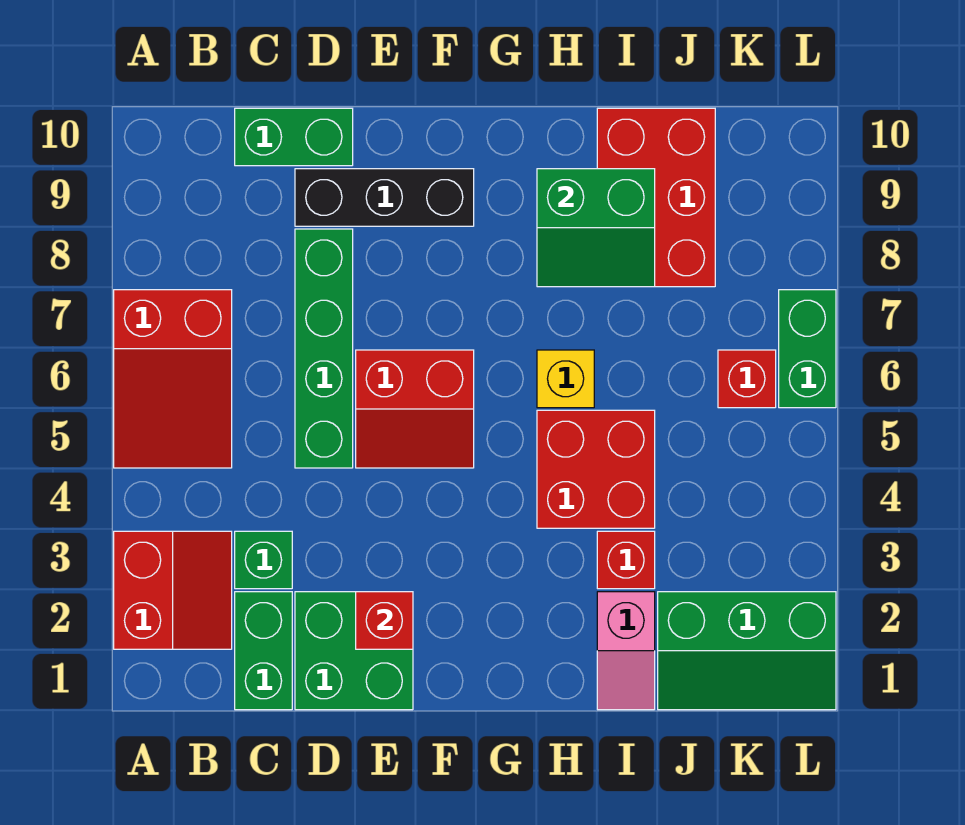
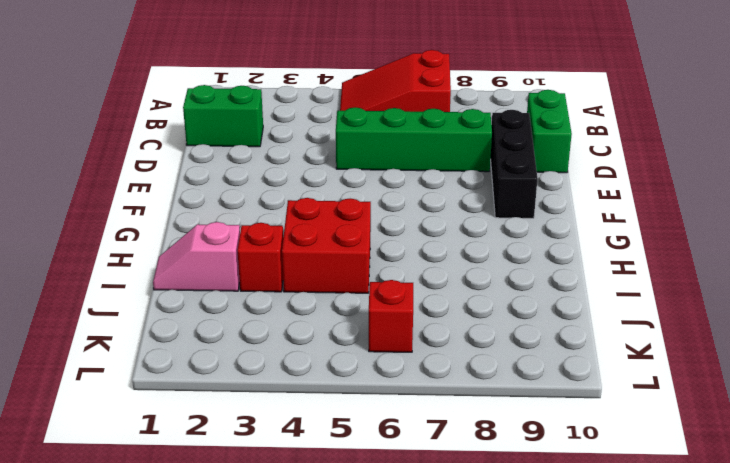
none -> red slope A2:B3 level 1 top A
none -> green brick C3 level 1
none -> green brick D1:E2 level 1

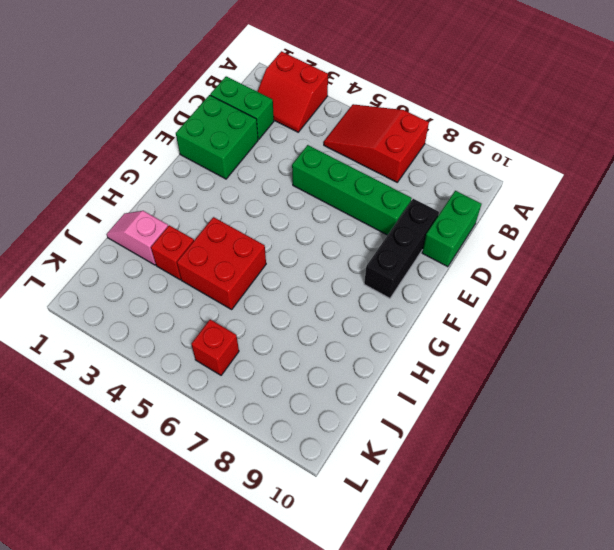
none -> green brick C3 level 1
none -> red slope E5:F6 level 1 top 6
none -> yellow brick H6 level 1

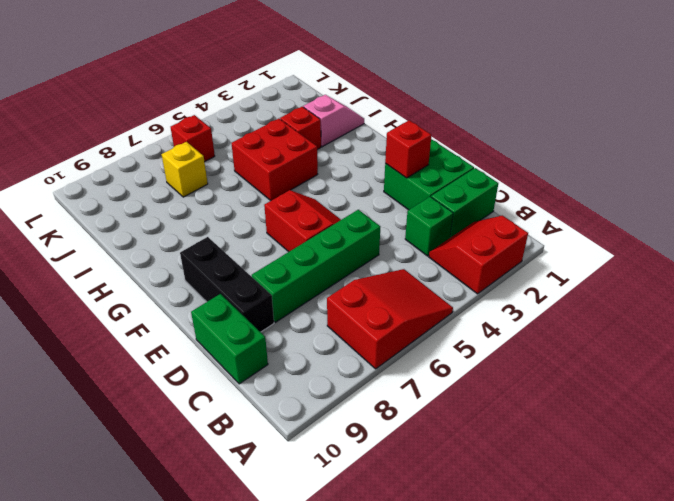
yellow brick J7 level 1 -> yellow brick H6 level 1
none -> red brick I8:J10 level 1
none -> green slope J1:L2 level 1 top 2
none -> green brick L6:L7 level 1

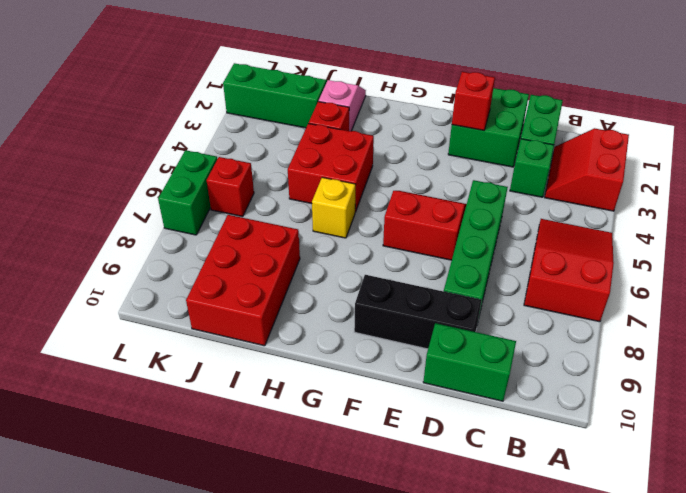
none -> green slope H8:I9 level 2 top 9

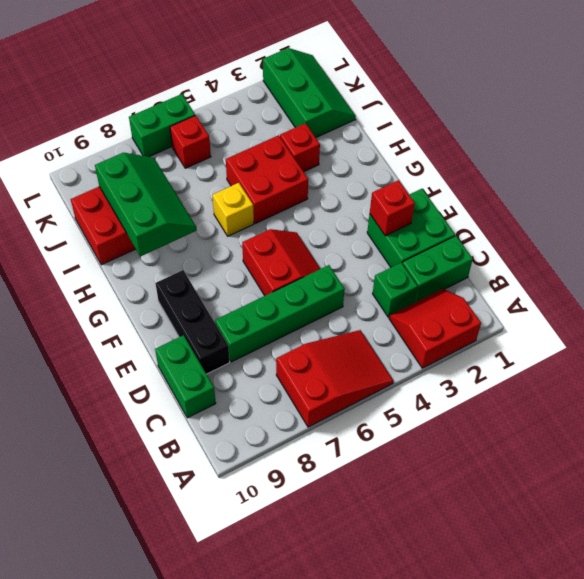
green slope H8:J9 level 2 top 9 -> green slope H8:I9 level 2 top 9
none -> pink slope I1:I2 level 1 top 2

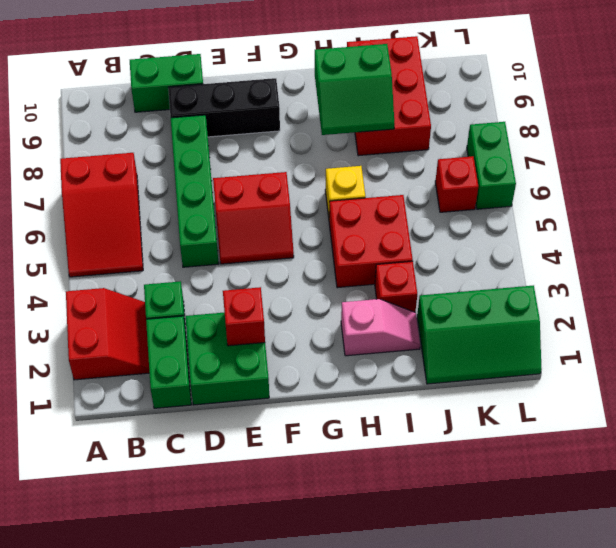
pink slope H2:I2 level 1 top H -> pink slope I1:I2 level 1 top 2

